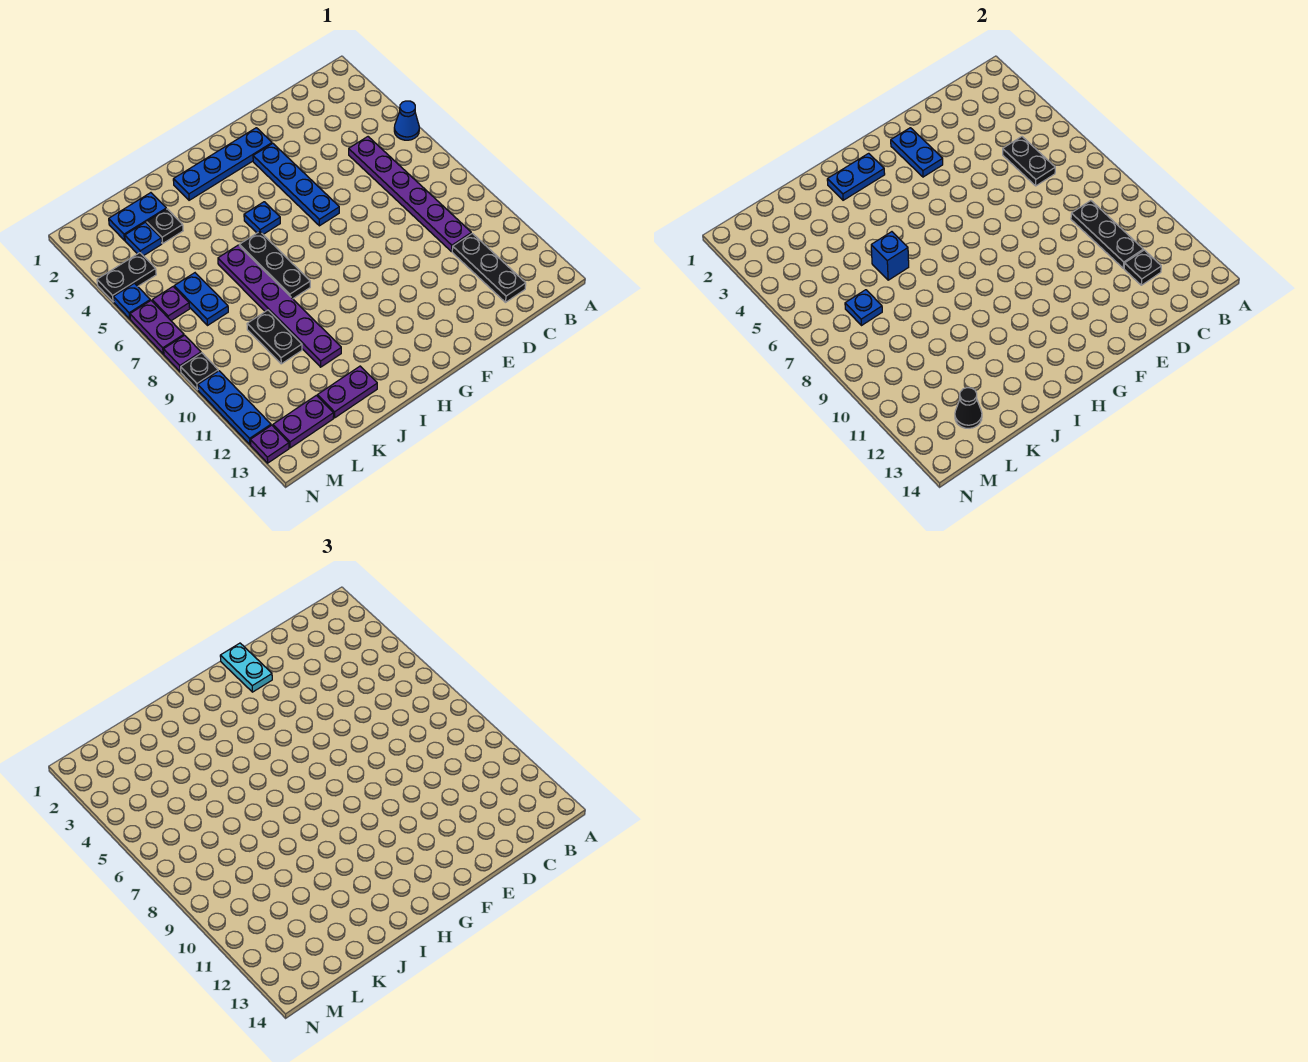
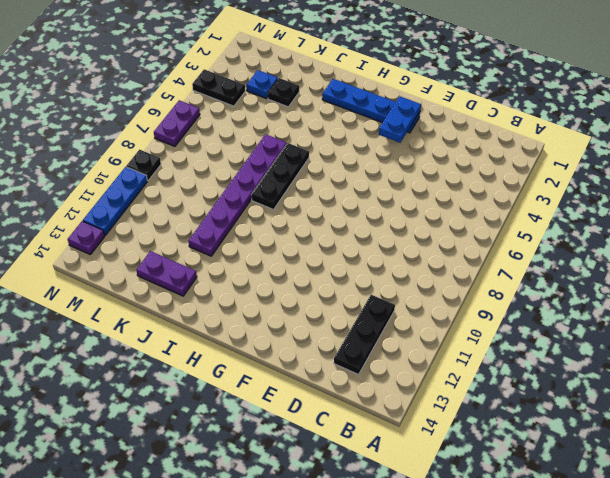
none -> blue cone A5 level 1
none -> purple plate C5:C10 level 1
none -> blue plate F3:F6 level 1
none -> blue plate H5 level 1

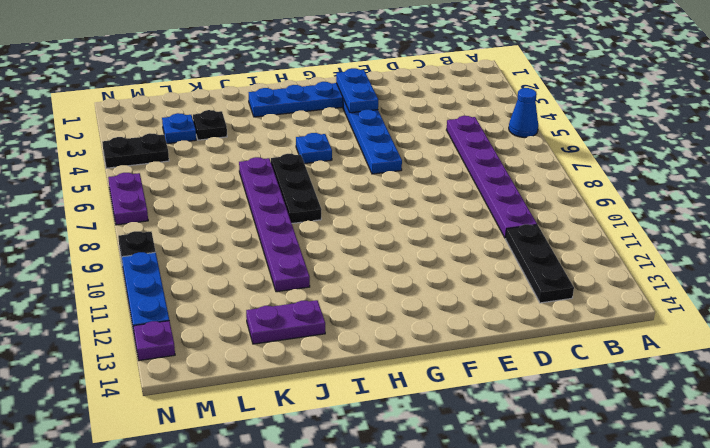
none -> blue plate K2:L2 level 1
none -> black plate K9:K10 level 1
none -> blue plate L6:L7 level 1
none -> purple plate L13:M13 level 1

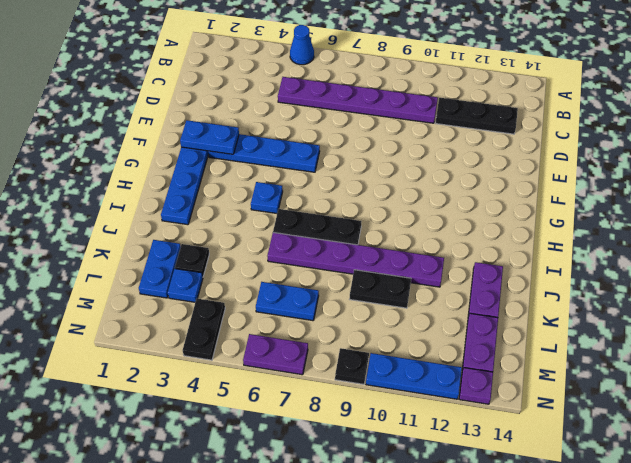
none -> purple plate M6 level 1
none -> blue plate N5 level 1
none -> purple plate N8 level 1
none -> black plate C5:C6 level 2

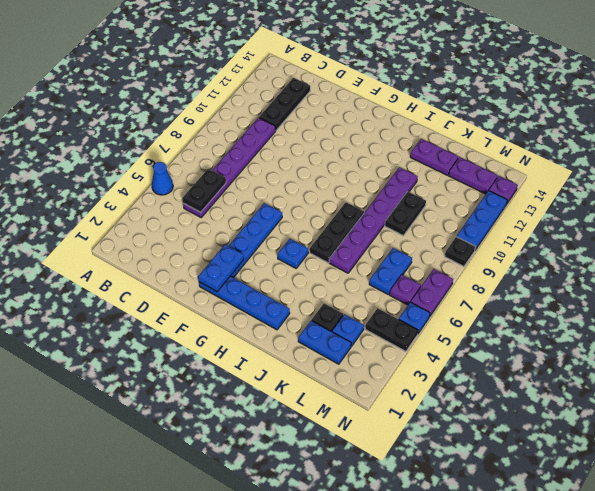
none -> purple plate N8 level 1
none -> black plate C9:C11 level 2
none -> black plate C12 level 2
none -> blue plate H2:I2 level 2

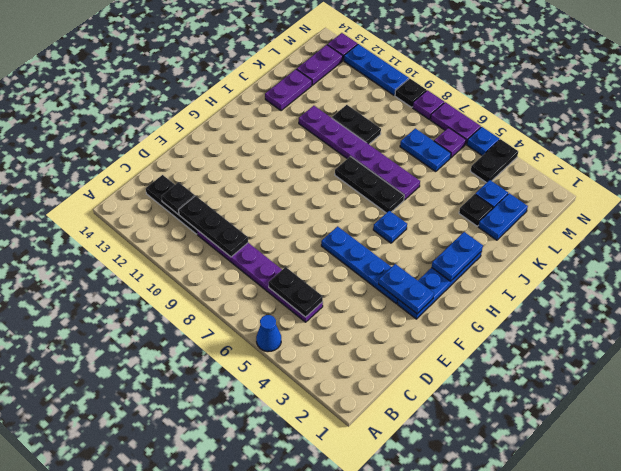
none -> blue brick J6 level 2
none -> blue plate L7 level 2
none -> black cone L13 level 2
none -> cyan plate F1:F2 level 3

